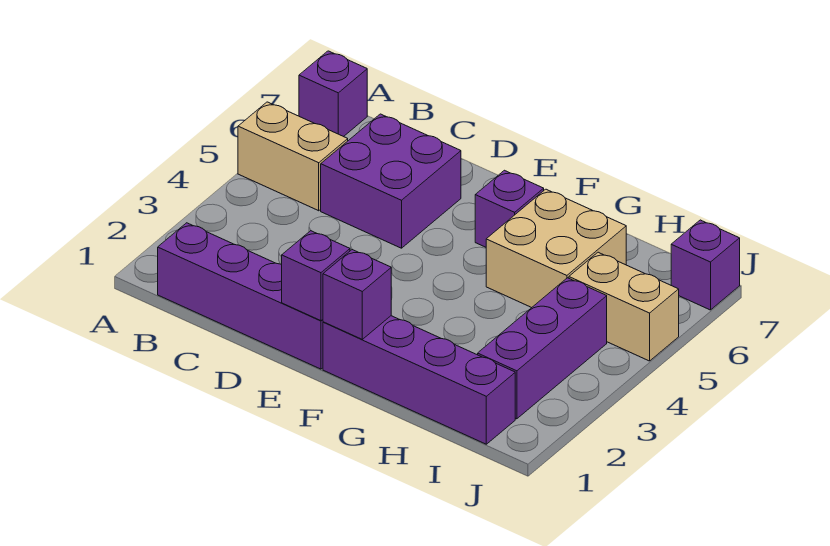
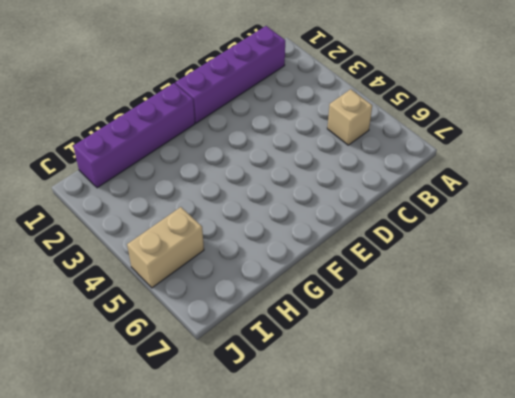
tan brick B5 level 1 -> tan brick A5:B5 level 1
none -> purple brick A7 level 1
none -> purple brick C5:D6 level 1
none -> purple brick F6 level 1

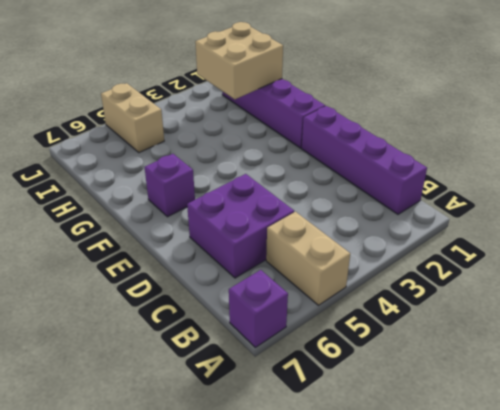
tan brick H1:I2 level 2 -> tan brick G5:H6 level 1
none -> purple brick I2:I4 level 1
none -> purple brick J7 level 1
none -> purple brick E1 level 2

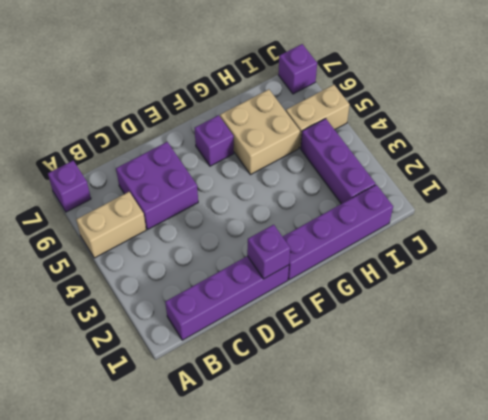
none -> purple brick F1 level 2

